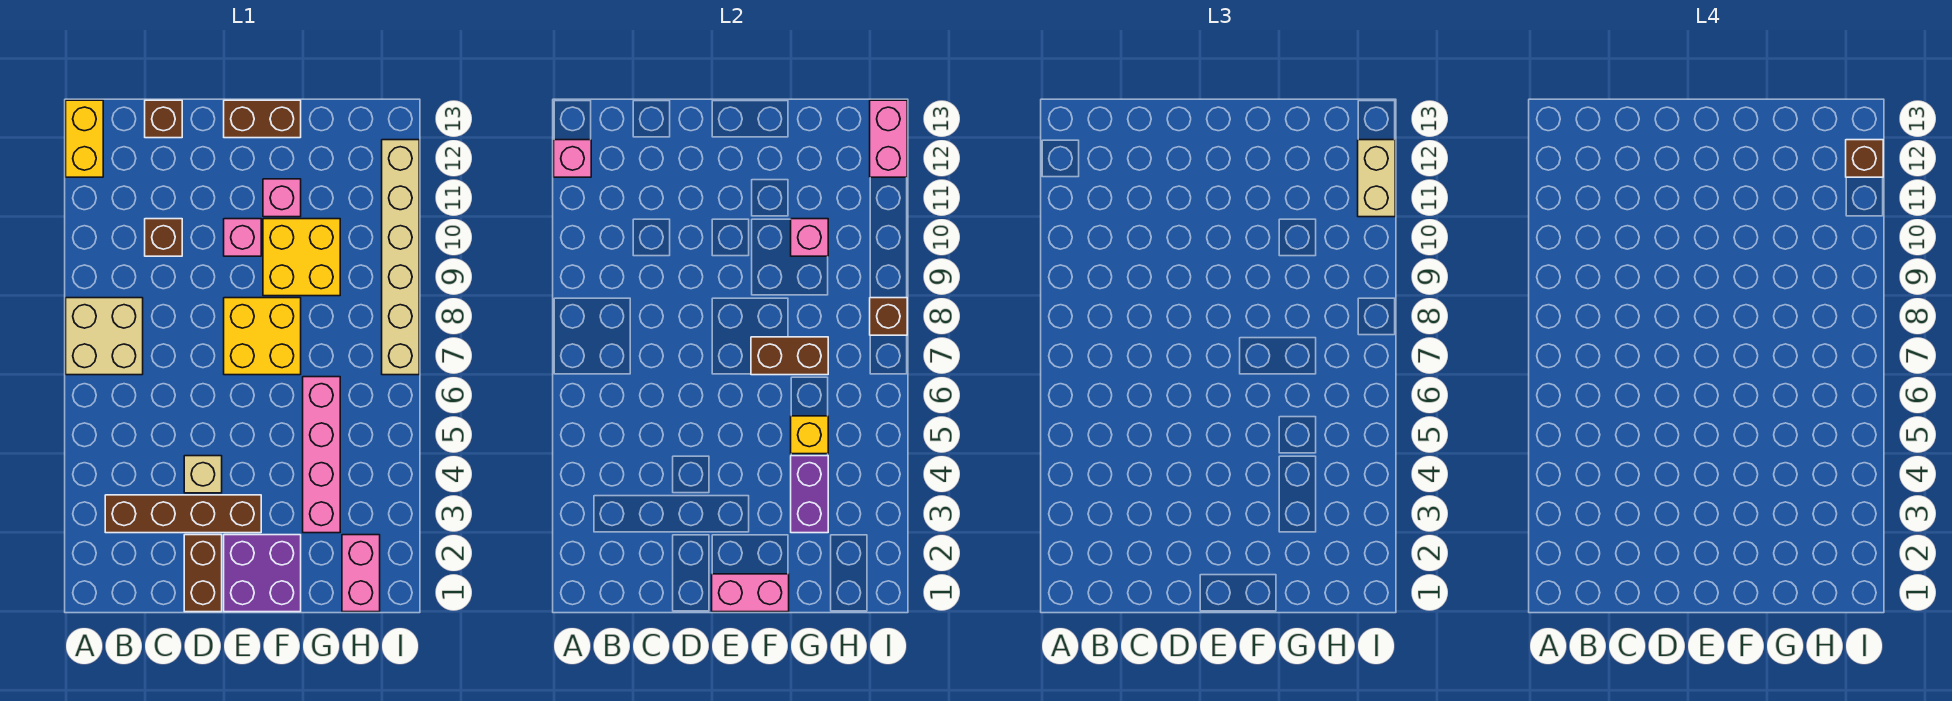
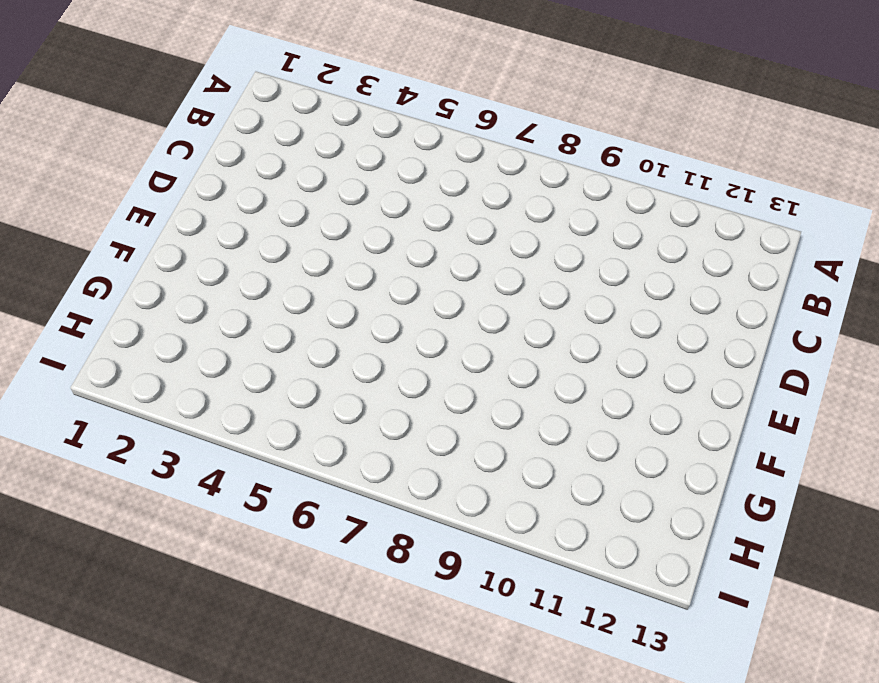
none -> tan brick A7:B8 level 1
none -> yellow brick A12:A13 level 1
none -> brown brick B3:E3 level 1

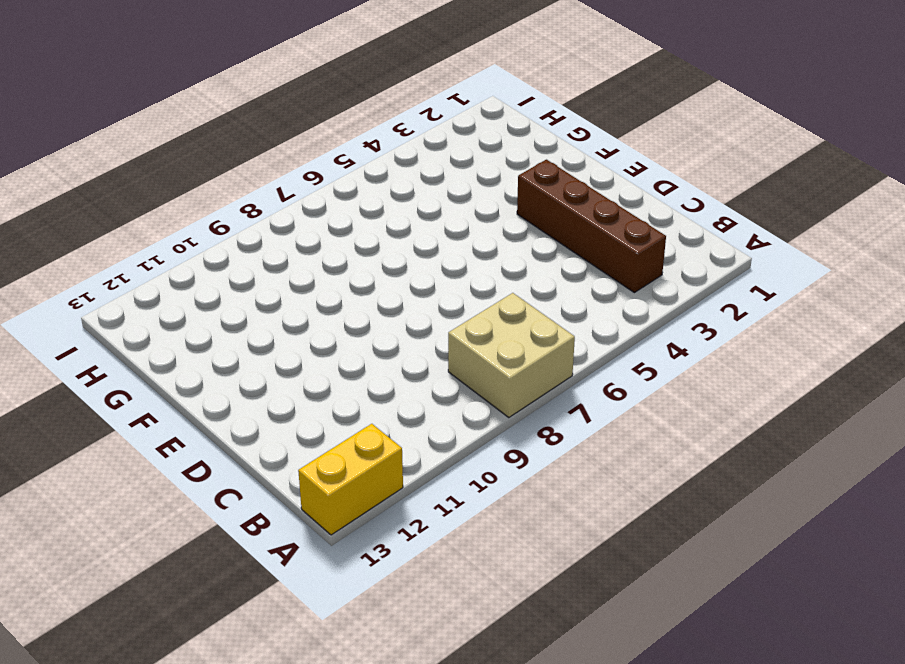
none -> brown brick C10 level 1
none -> brown brick C13 level 1
none -> brown brick D1:D2 level 1

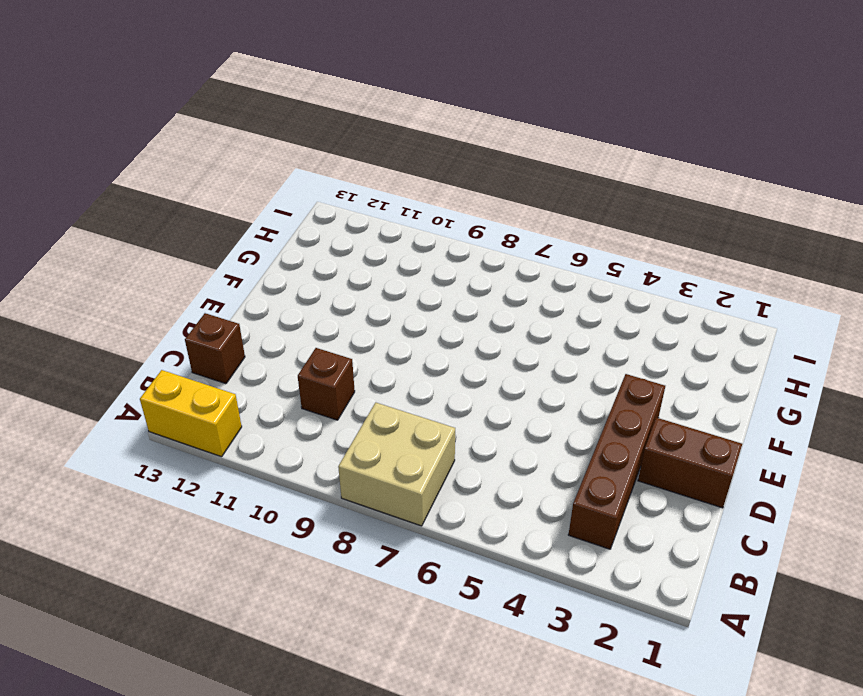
none -> tan brick D4 level 1
none -> purple brick E1:F2 level 1
none -> yellow brick E7:F8 level 1

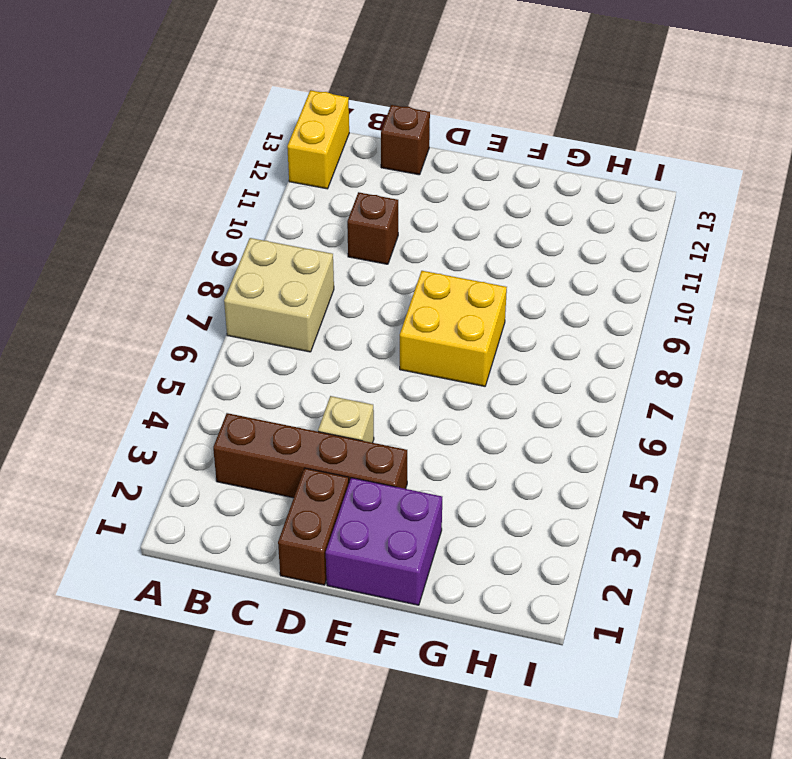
none -> pink brick E10 level 1
none -> brown brick E13:F13 level 1
none -> yellow brick F9:G10 level 1

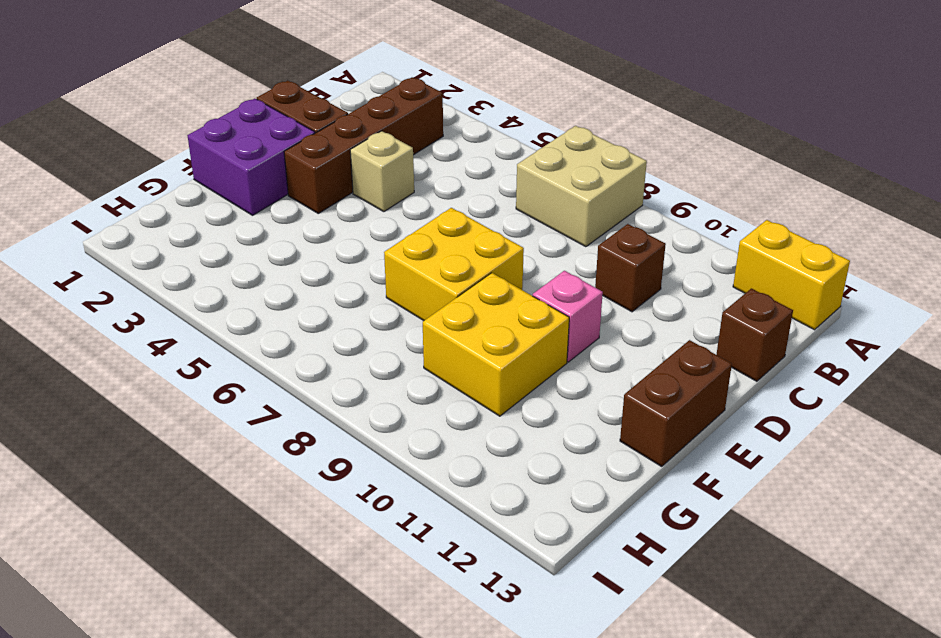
none -> pink brick F11 level 1
none -> pink brick G3:G6 level 1
none -> pink brick H1:H2 level 1

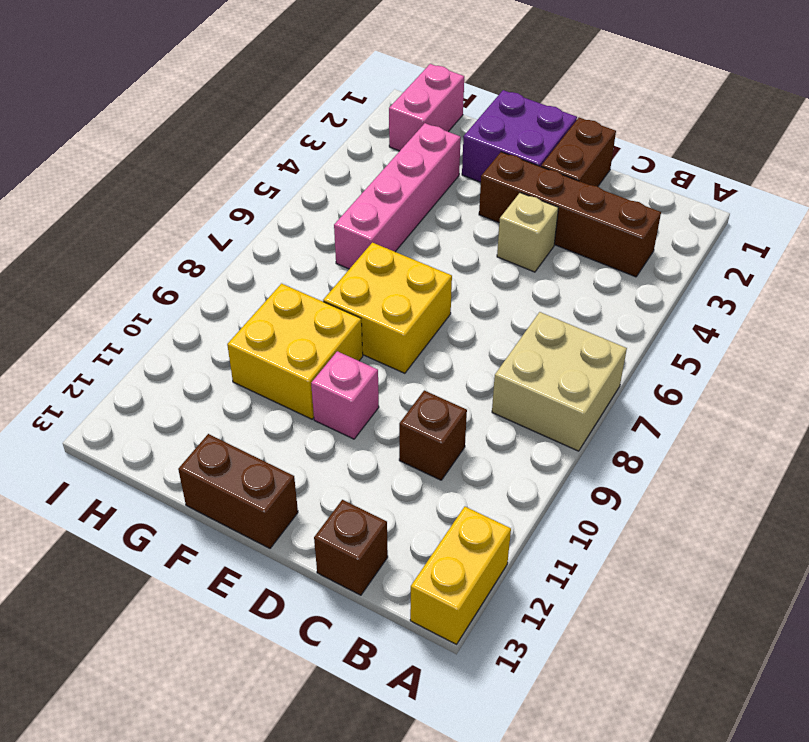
none -> pink brick F11 level 1
none -> tan brick I7:I12 level 1
none -> pink brick A12 level 2

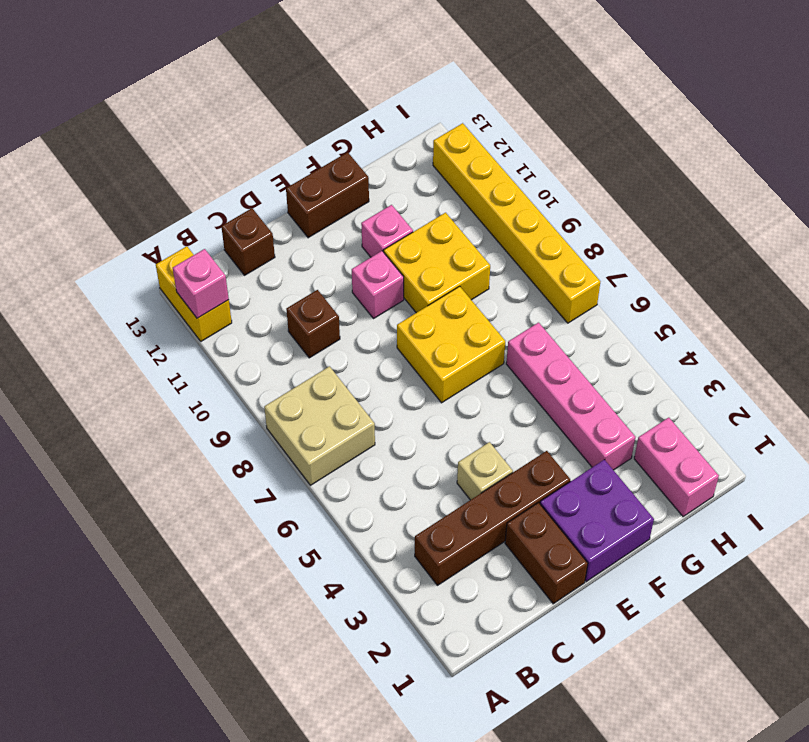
yellow brick I7:I12 level 1 -> tan brick I7:I12 level 1
none -> pink brick E1:F1 level 2
none -> brown brick F7:G7 level 2
none -> purple brick G3:G4 level 2

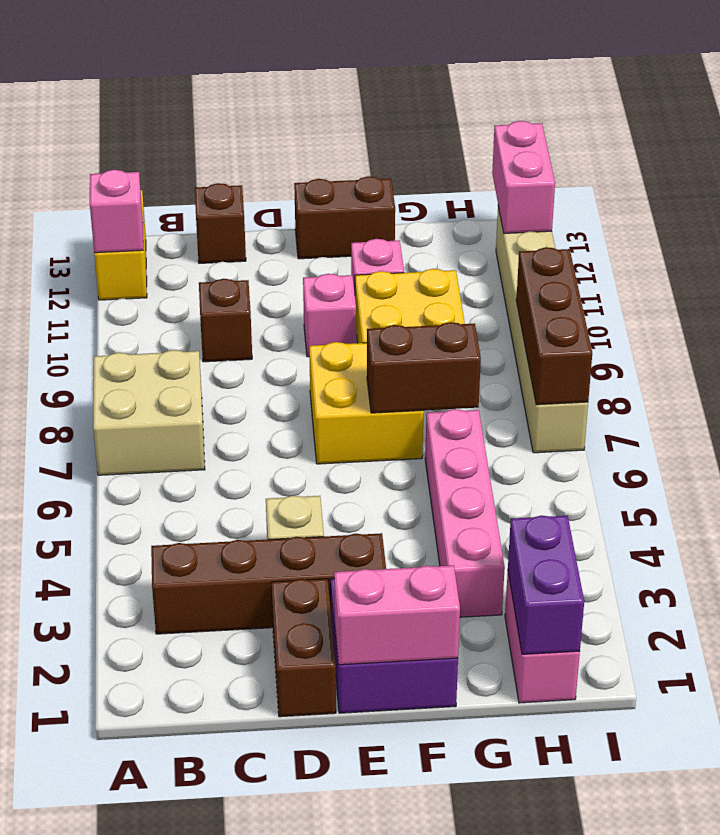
purple brick H1:H2 level 2 -> purple brick G3:G4 level 2
brown brick I7:I9 level 2 -> brown brick I8 level 2
none -> yellow brick G5 level 2
none -> pink brick G10 level 2
none -> tan brick I11:I12 level 3

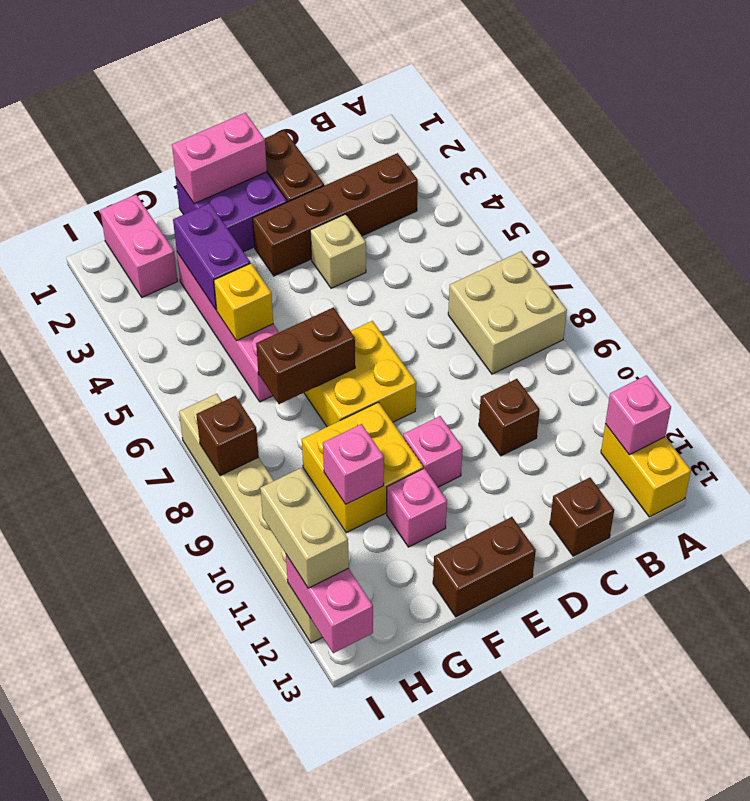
none -> brown brick I12 level 4

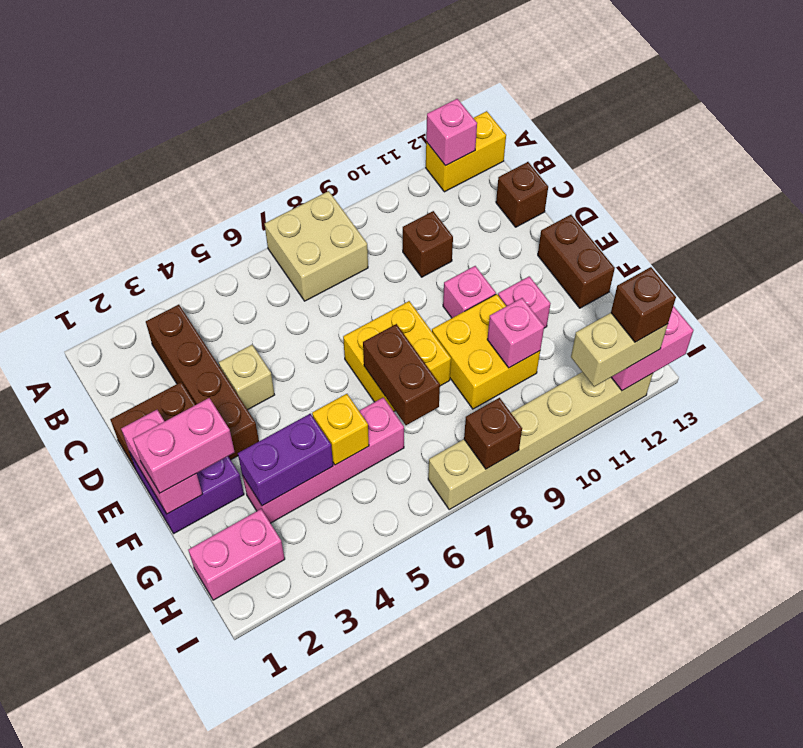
pink brick F1:F2 level 3 -> none

